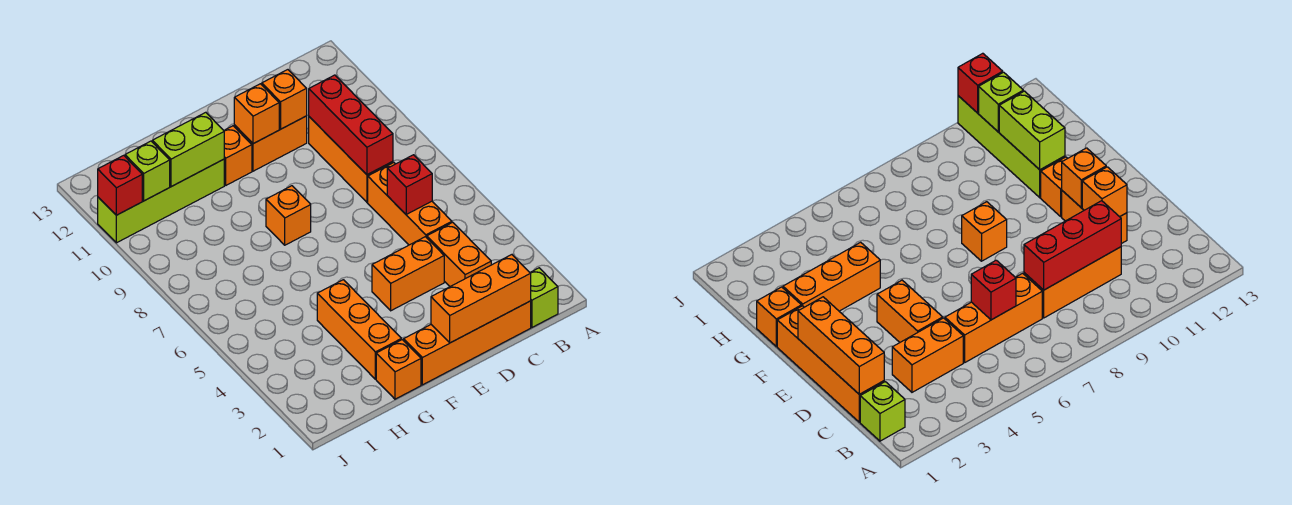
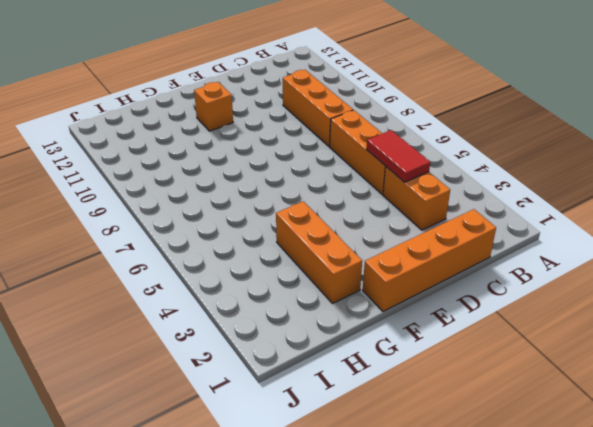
red tile C4:C5 level 2 -> none
none -> lime brick B1 level 1
none -> orange brick D4:E4 level 1
none -> orange brick D11:E11 level 1

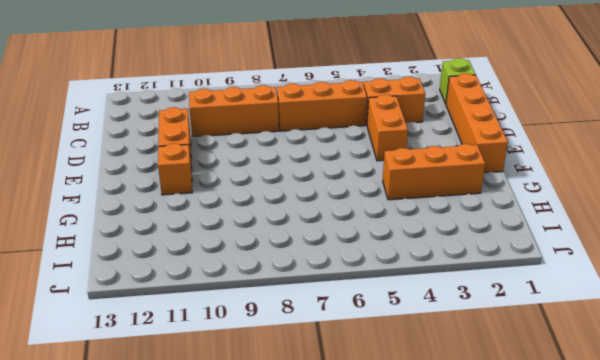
none -> orange brick F8 level 1
none -> orange brick G1 level 1
none -> lime brick G11:J11 level 1

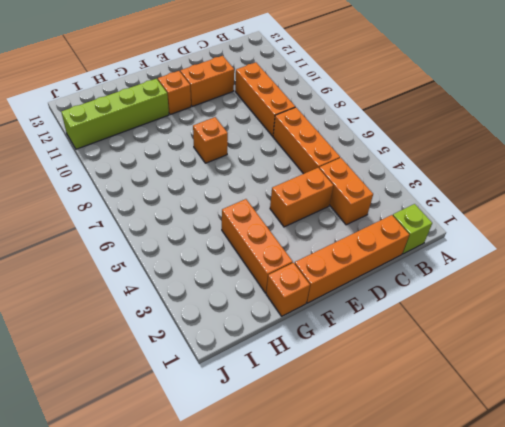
none -> orange brick C1:E1 level 2
none -> red brick C6 level 2
none -> red brick C8:C10 level 2

